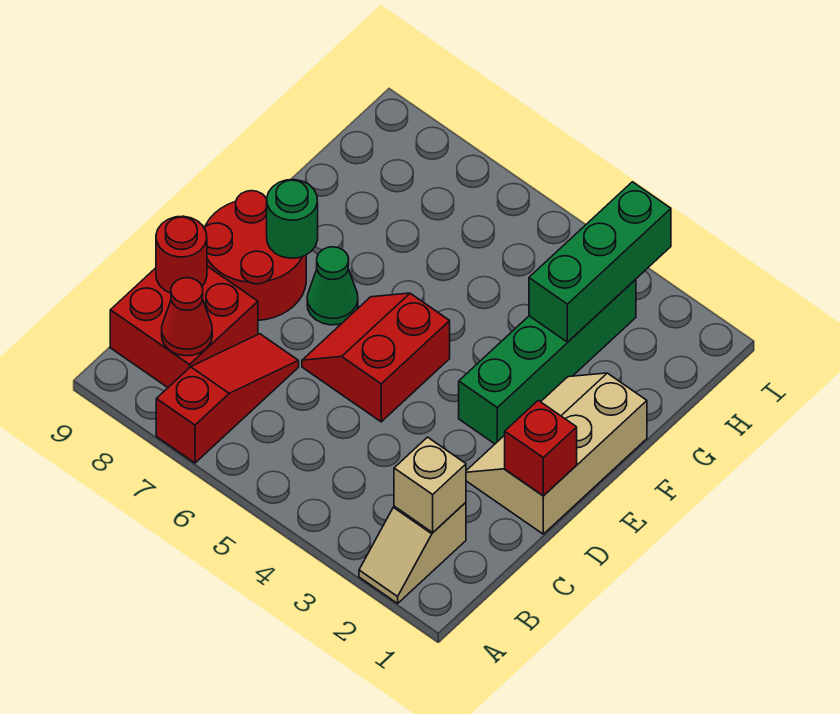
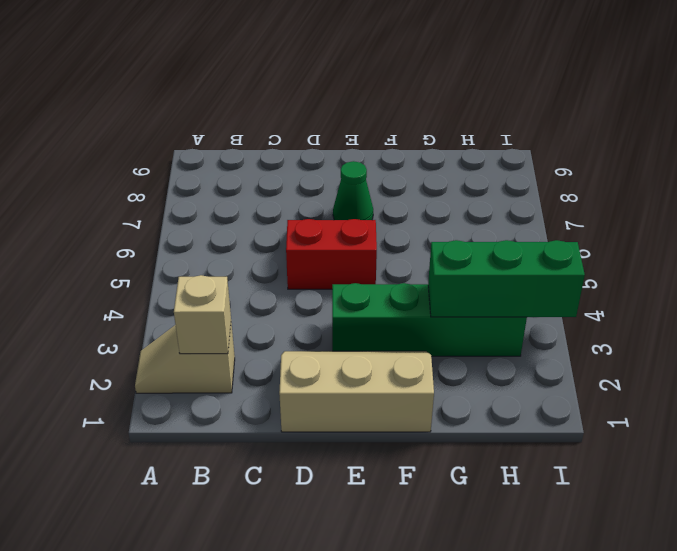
none -> red slope A7:C7 level 1 top A
none -> red brick B8:C9 level 1
none -> red round brick D8:E9 level 1

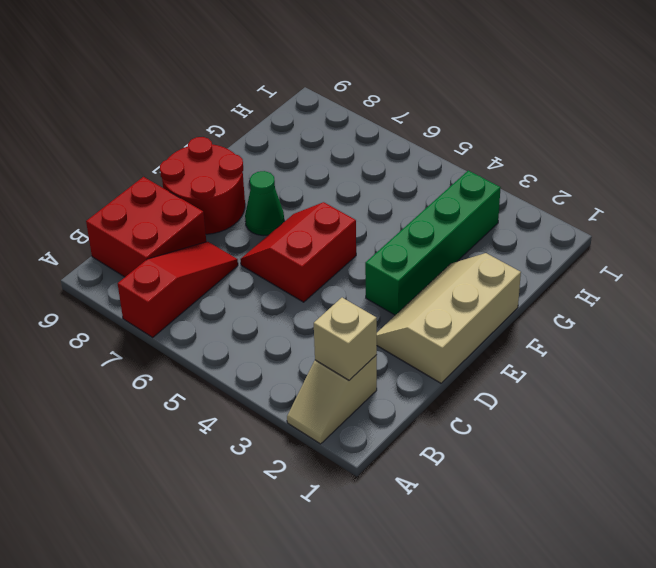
none -> red cone B8 level 2
none -> red round brick C9 level 2
none -> red brick D1 level 2

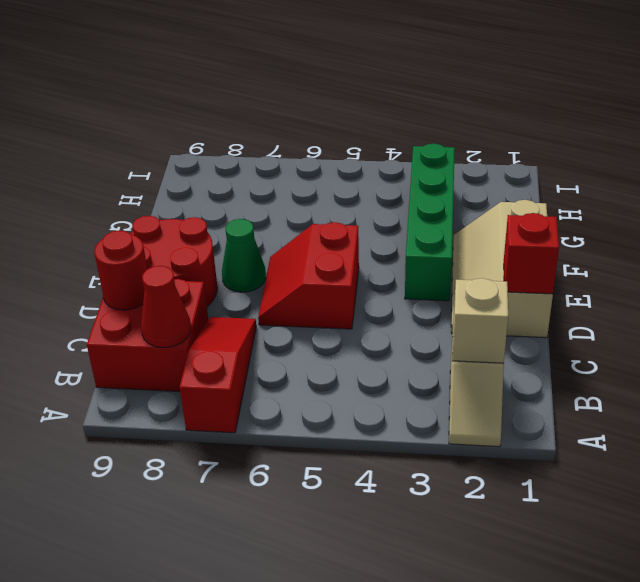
none -> green round brick E8 level 2
none -> green brick G3:I3 level 2

